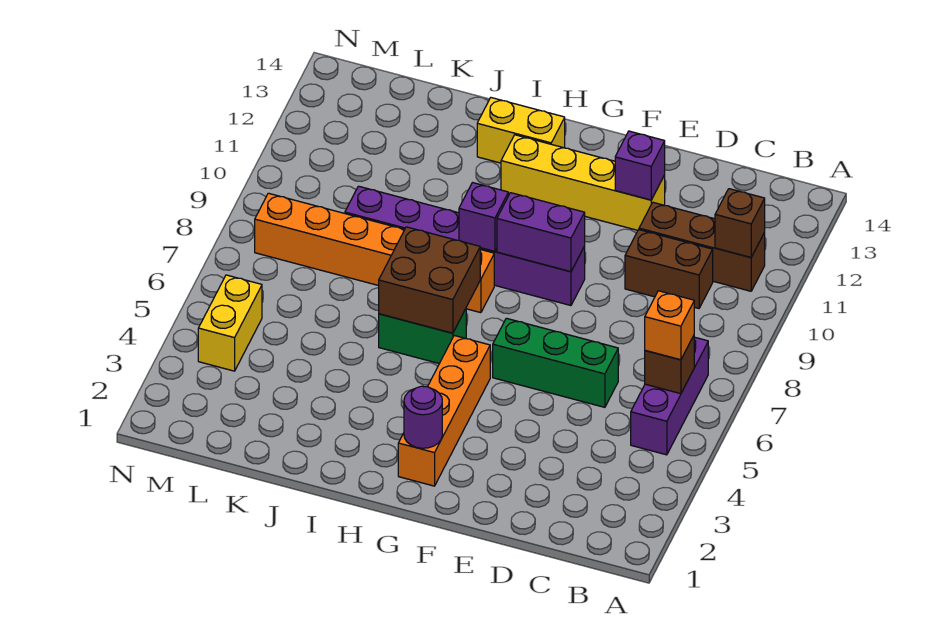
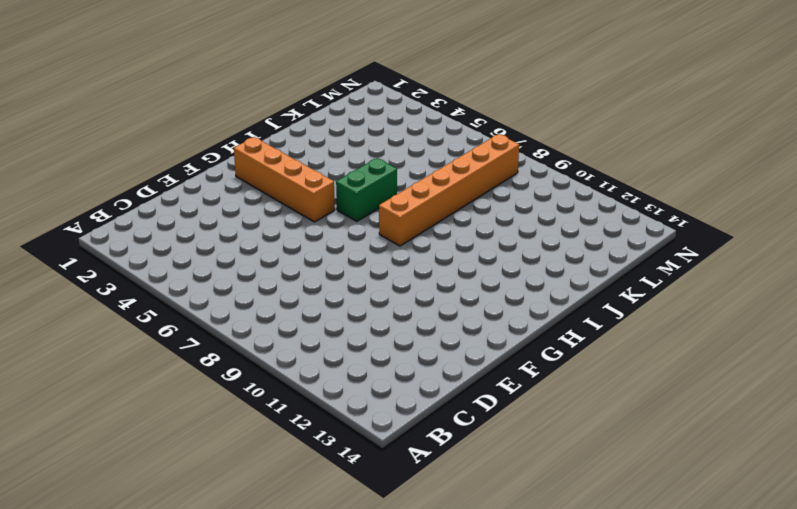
none -> purple brick B5:B7 level 1
none -> brown brick B11:D11 level 1
none -> brown brick C10:D10 level 1

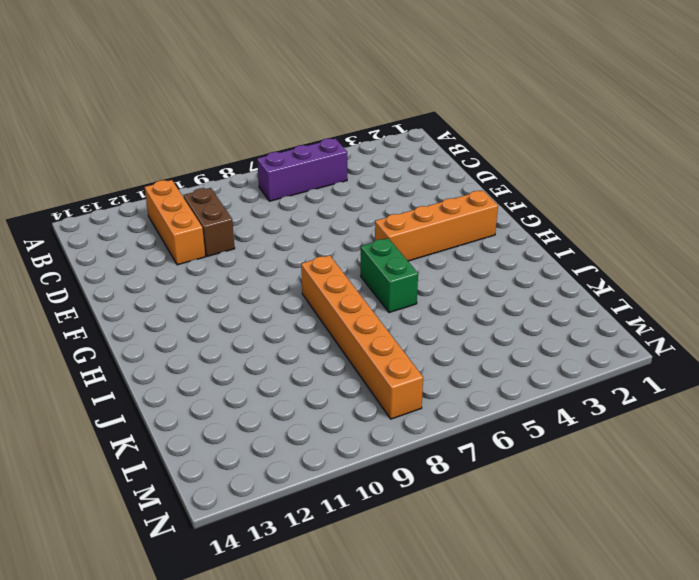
orange brick B11:D11 level 1 -> brown brick B11:D11 level 1
none -> green brick D6:F6 level 1
none -> yellow brick E12:H12 level 1
none -> purple brick F9:K9 level 1

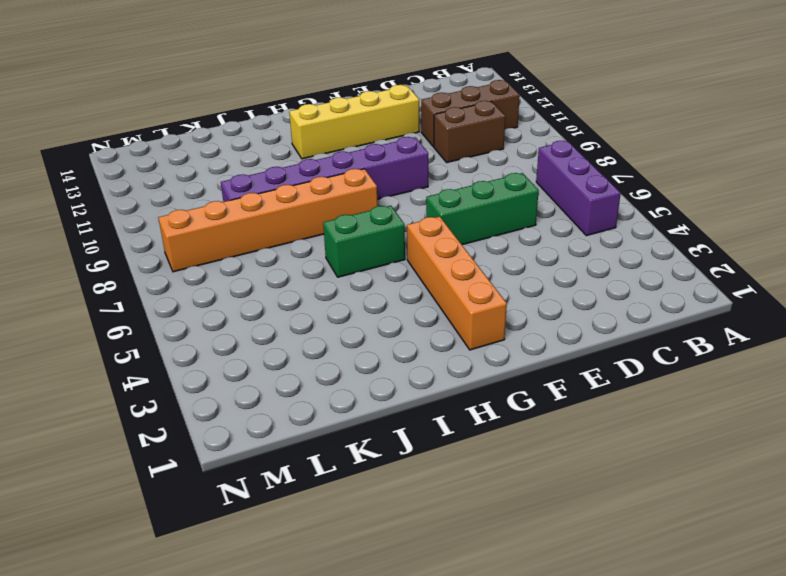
none -> yellow brick H13:I13 level 1
none -> yellow brick M4:M5 level 1
none -> brown brick B6 level 2

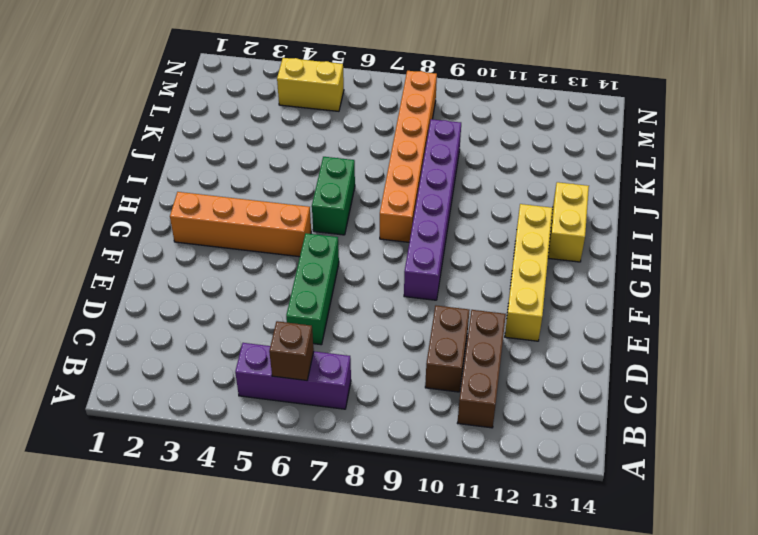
none -> brown brick B11 level 2
none -> purple brick E12 level 2
none -> purple brick F9:G9 level 2

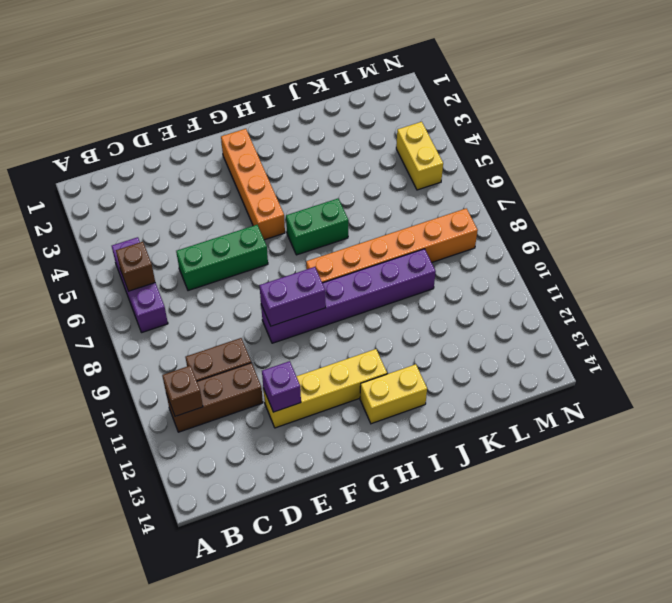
none -> purple round brick G2 level 2
none -> brown brick H6:I7 level 2
none -> purple brick H9 level 2

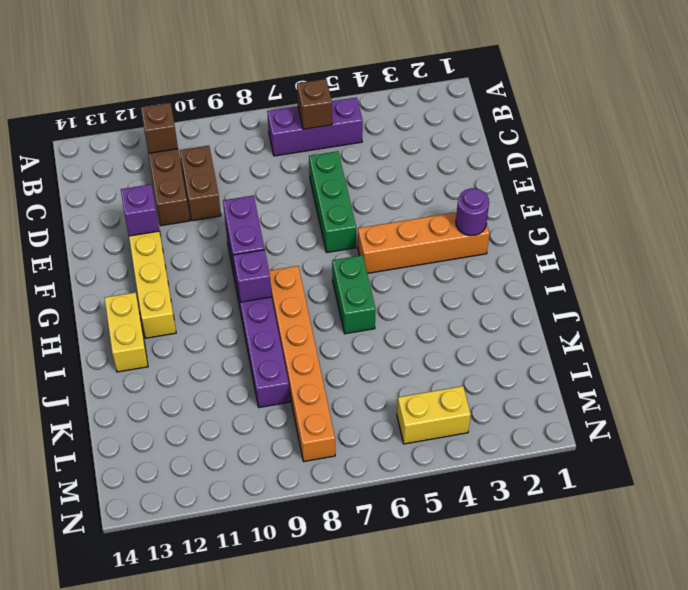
none -> brown brick H6:I7 level 2
none -> orange brick B6 level 3

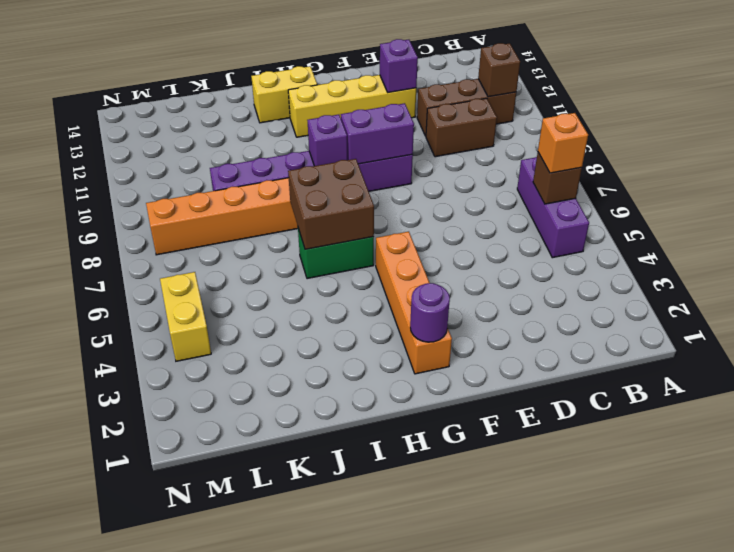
none -> green brick D6:F6 level 1

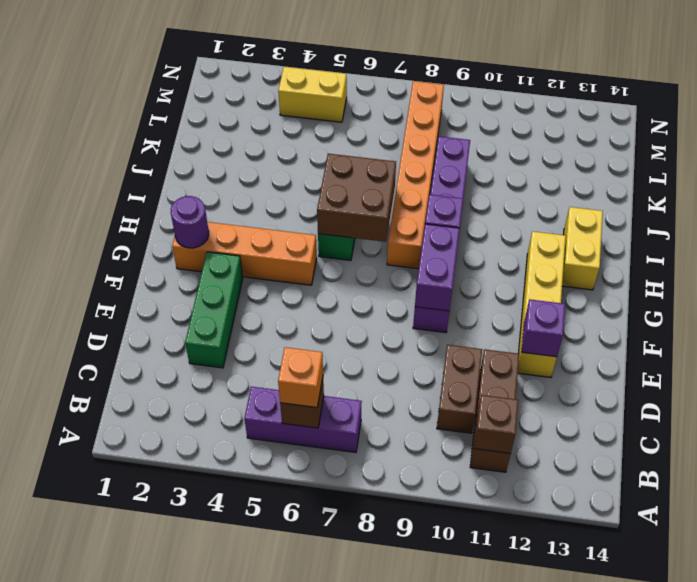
green brick D3:F3 level 1 -> green brick D6:F6 level 1

